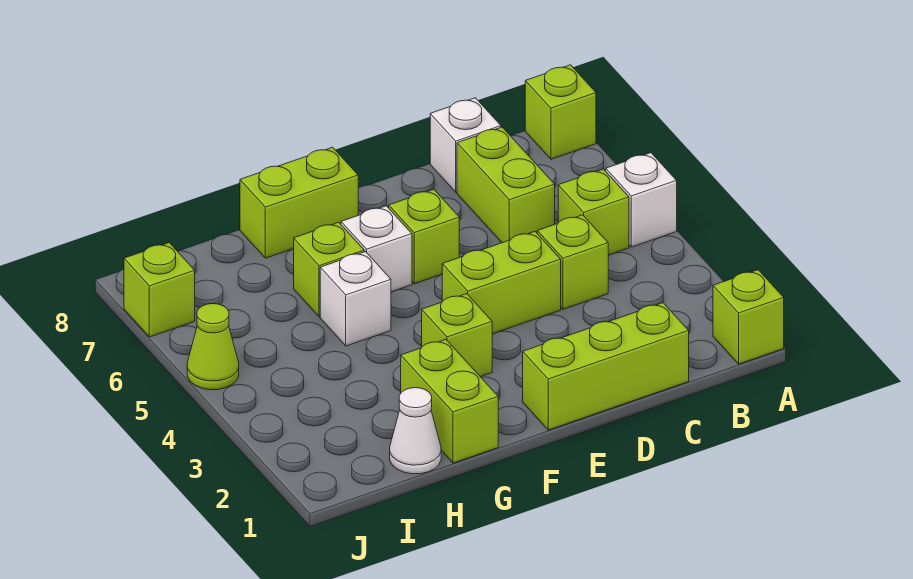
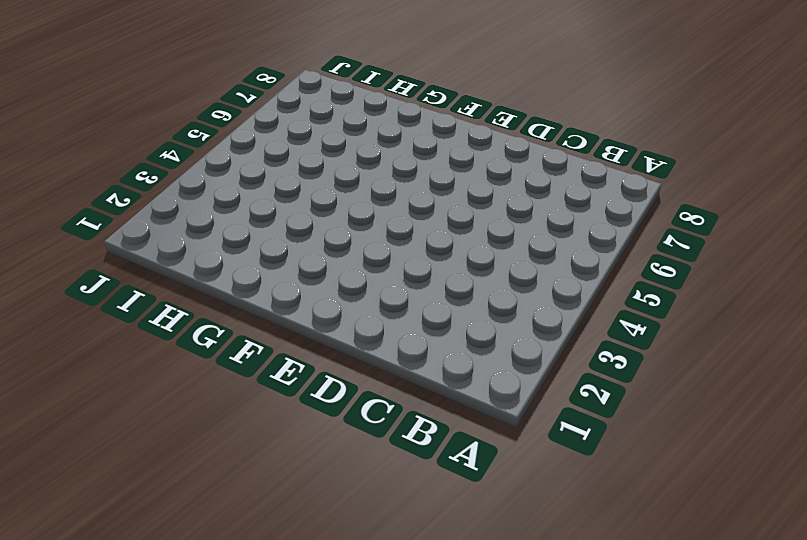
none -> lime brick A1 level 1
none -> white brick A5 level 1
none -> lime brick A8 level 1

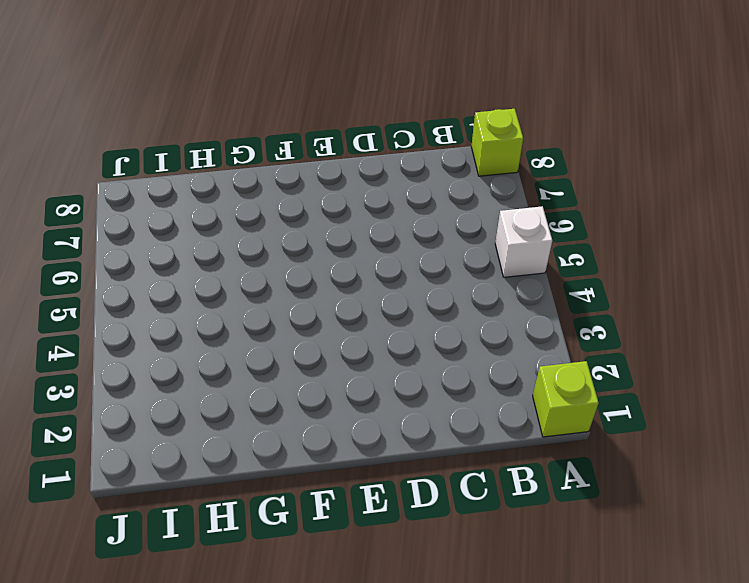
none -> lime brick B5 level 1
none -> lime brick C1:E1 level 1
none -> lime brick C4 level 1

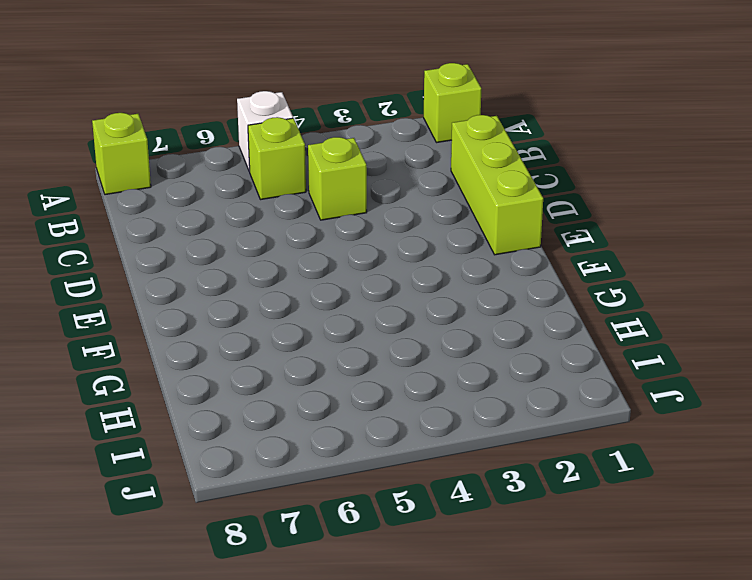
none -> lime brick C6:C7 level 1
none -> white brick C8 level 1
none -> lime brick D4:E4 level 1

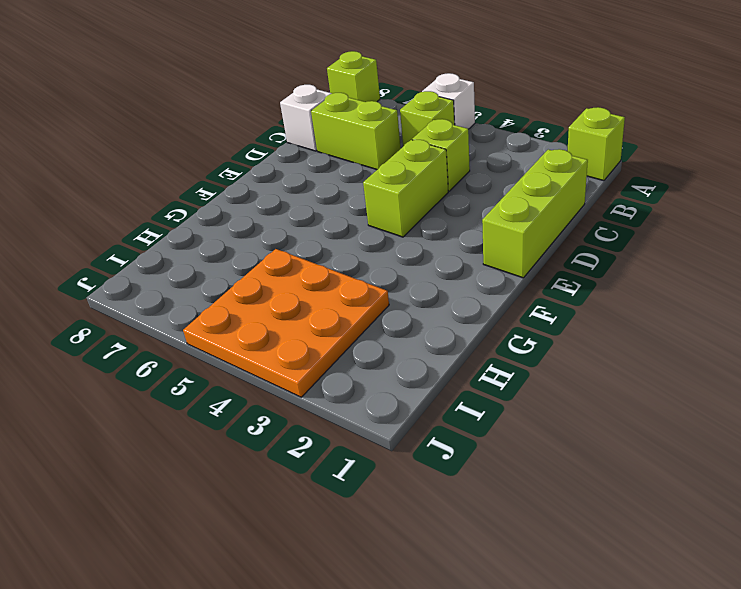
orange plate H3:J5 level 1 -> lime cone J5 level 1
none -> lime brick E6 level 1
none -> lime brick F3 level 1
none -> white brick F6 level 1

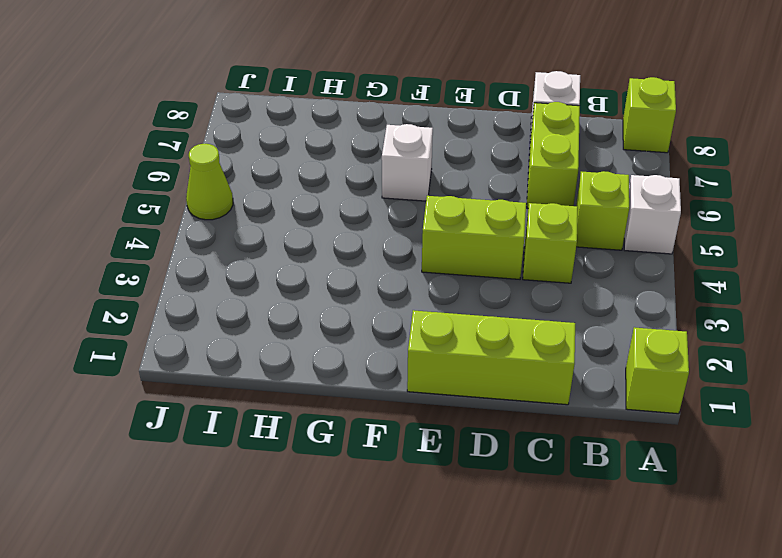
none -> lime brick E6 level 1
none -> lime brick F3 level 1
none -> lime brick F8:G8 level 1

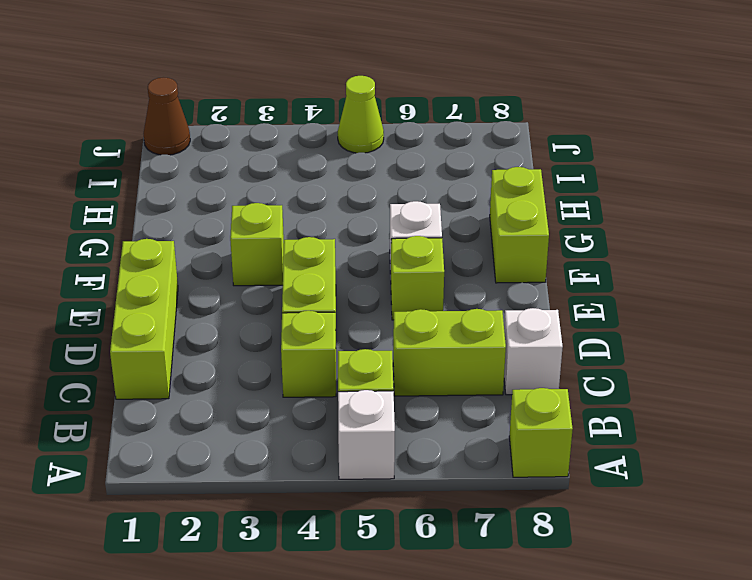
brown cone J1 level 1 -> none
none -> lime brick A1 level 1
none -> lime brick G1:G2 level 1
none -> white brick G5 level 1

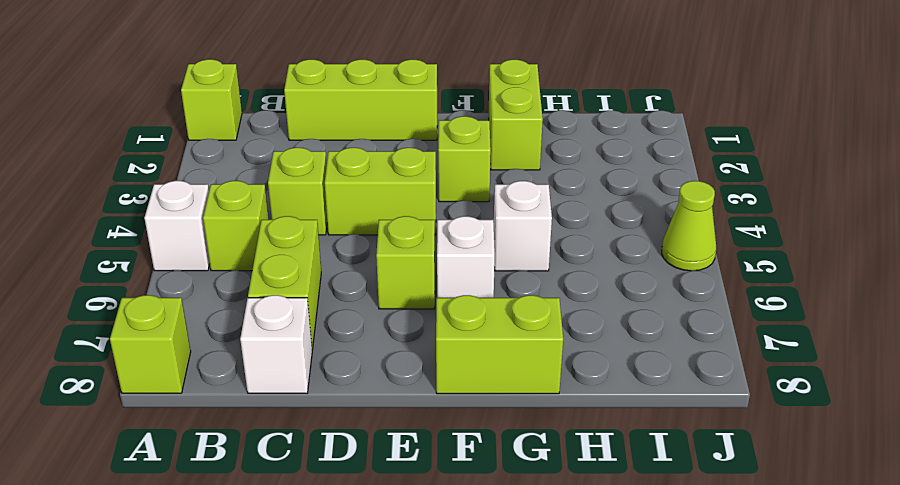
none -> lime brick G6 level 1
none -> white cone H1 level 1
none -> lime brick J7 level 1

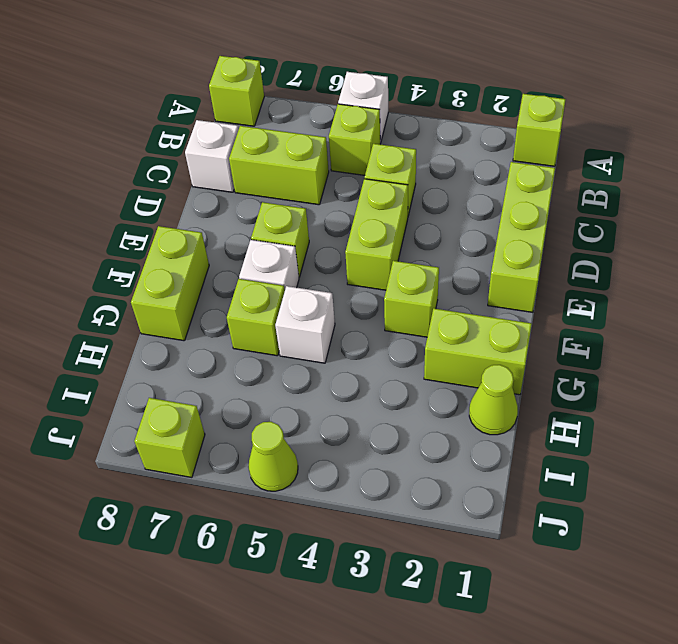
lime cone H1 level 1 -> white cone H1 level 1

